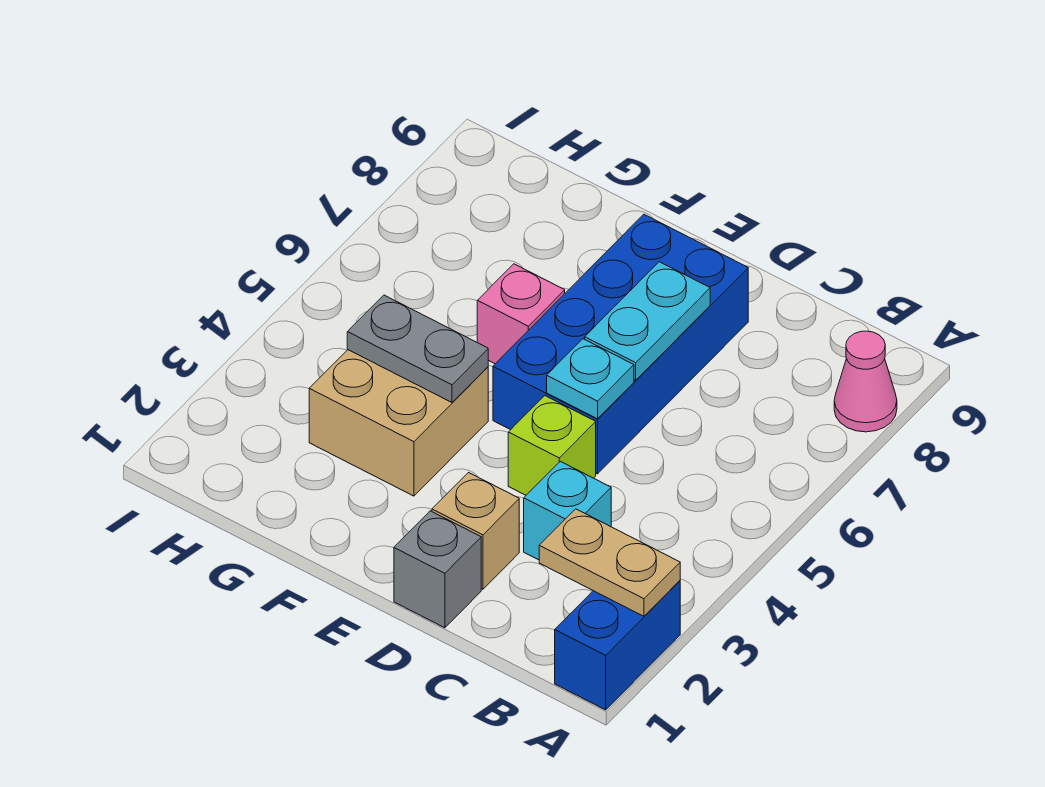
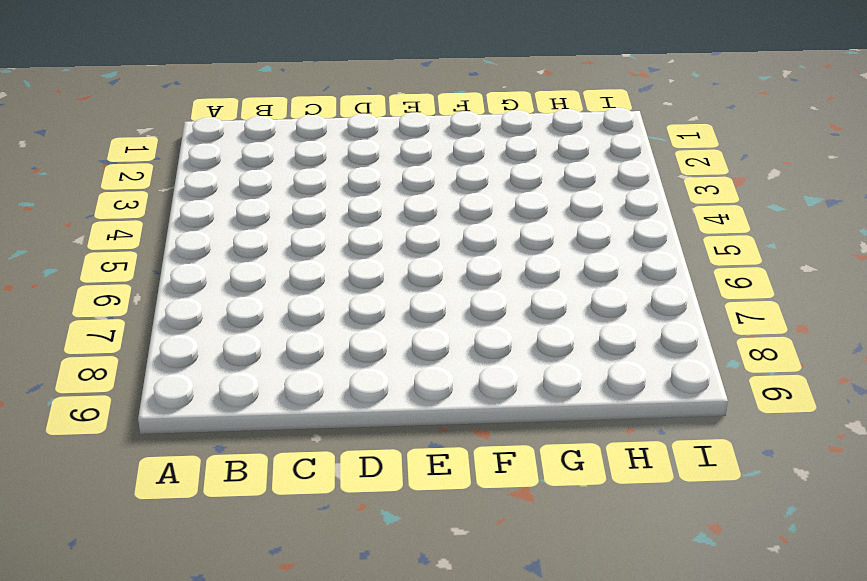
none -> blue brick A1:A2 level 1
none -> pink cone A8 level 1
none -> cyan brick C3 level 1

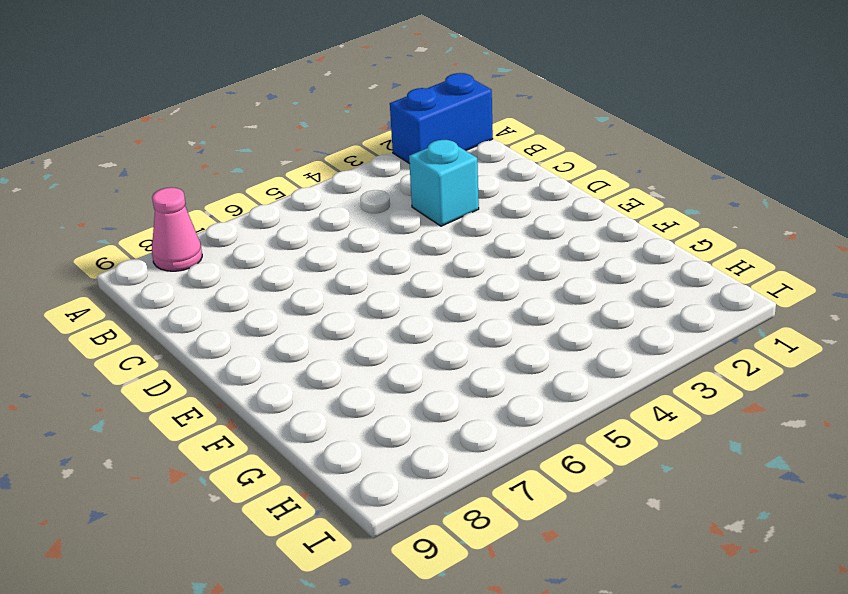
none -> grey brick D1 level 1
none -> tan brick D2 level 1
none -> lime brick D4 level 1

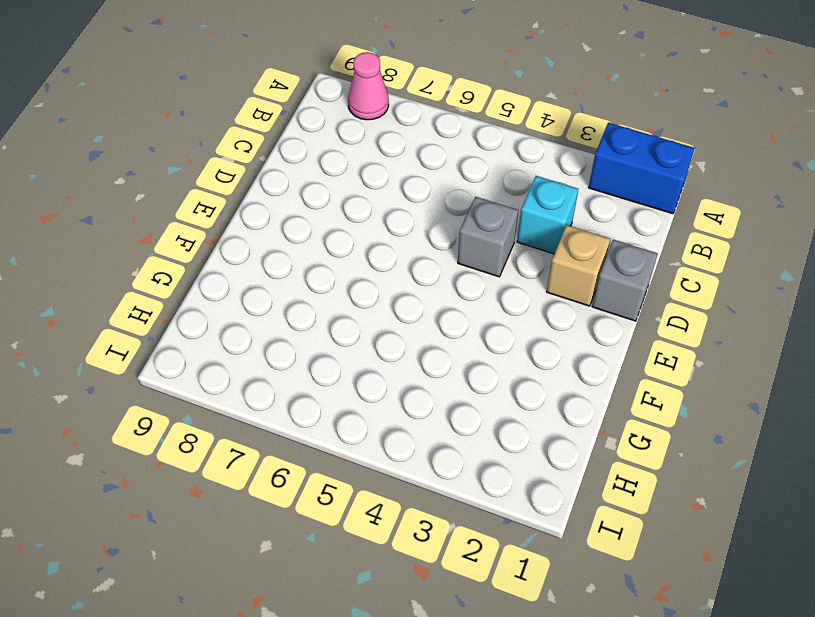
grey brick D4 level 1 -> lime brick D4 level 1
none -> blue brick D5:E8 level 1
none -> tan brick F3:G4 level 1
none -> pink brick F6 level 1

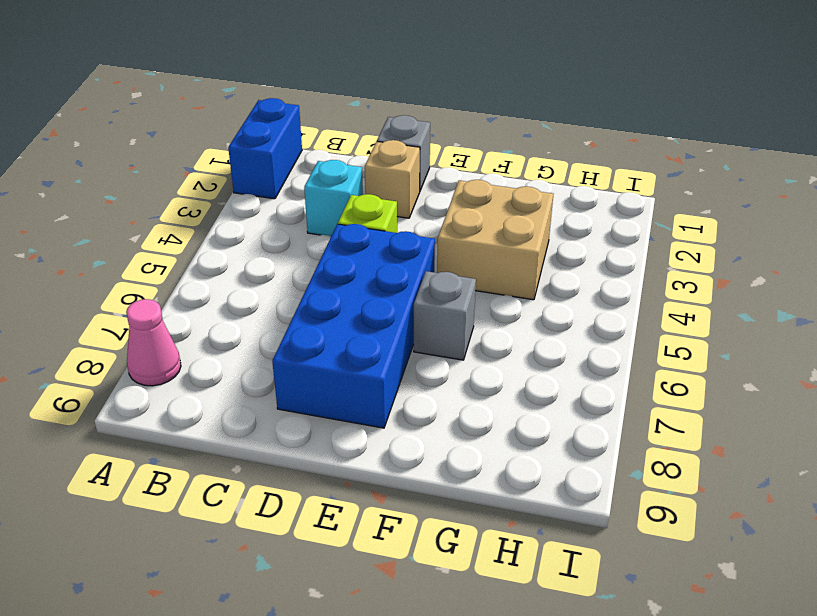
grey brick F6 level 1 -> pink brick F6 level 1
none -> tan plate A2:B2 level 2
none -> cyan plate D5 level 2
none -> cyan plate D6:D7 level 2

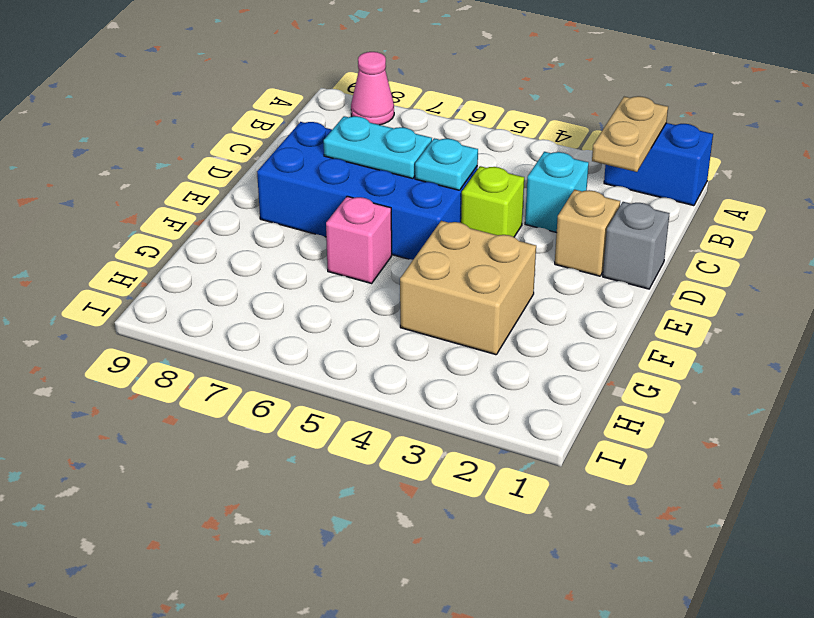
none -> grey plate F4:G4 level 2

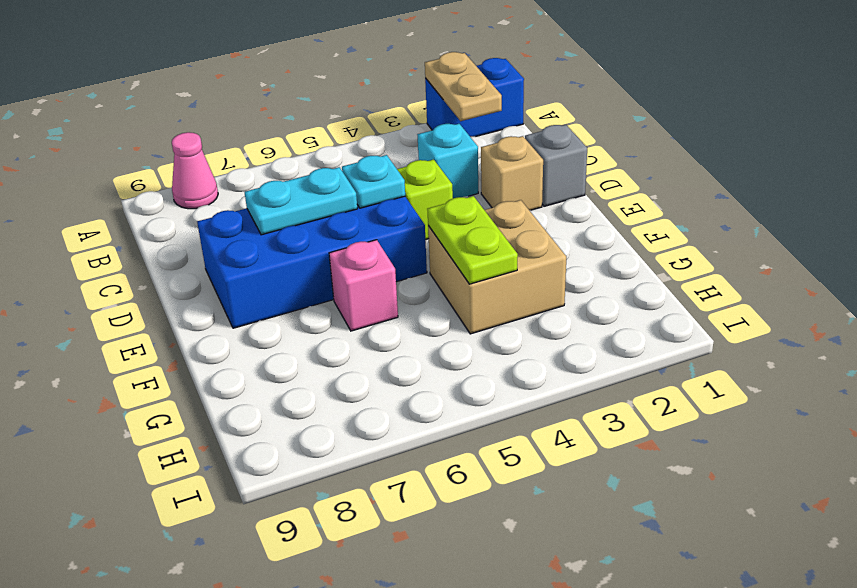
lime plate F4:G4 level 2 -> grey plate F4:G4 level 2

